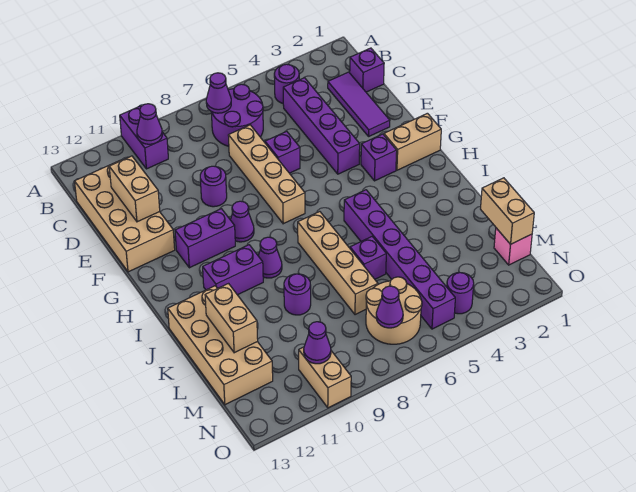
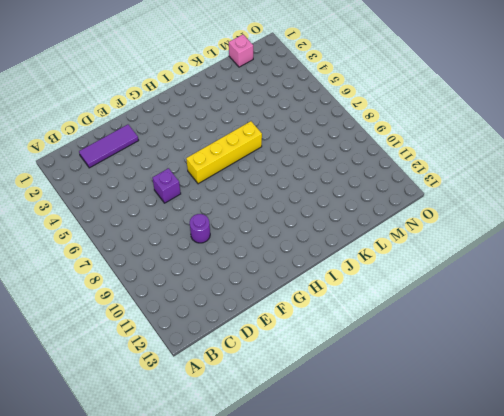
yellow brick G6:J6 level 1 -> none
none -> purple brick A10:B10 level 1
none -> purple round brick B4 level 1
none -> purple round brick B6:C7 level 1
none -> purple brick C1 level 1

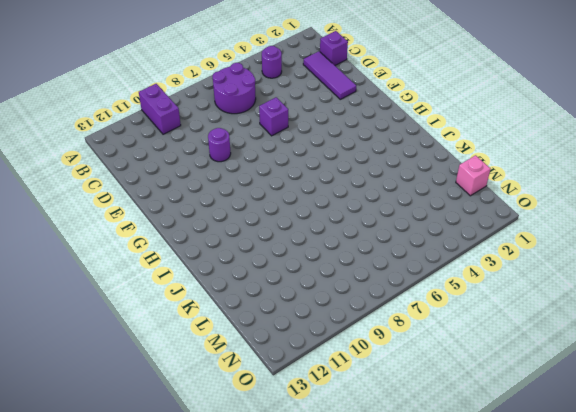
none -> purple brick C4:F4 level 1
none -> tan brick C12:F13 level 1
none -> tan brick D7:G7 level 1
none -> tan brick G1:G2 level 1

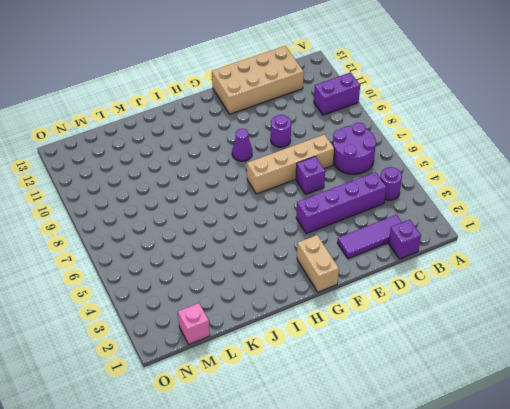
none -> purple brick G3 level 1
none -> purple brick G10:G11 level 1
none -> purple brick I5:N5 level 1
none -> tan brick I7:L7 level 1

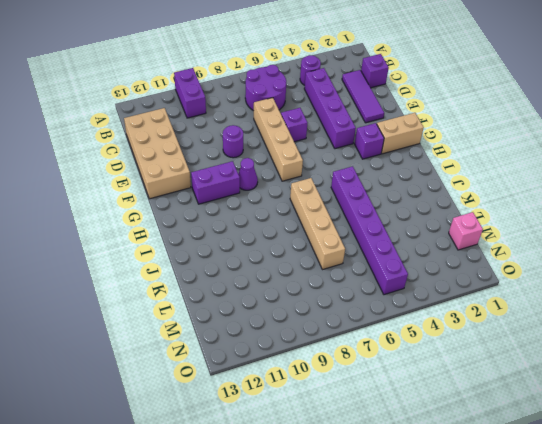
none -> purple cone I9 level 1
none -> purple brick I10:I11 level 1
none -> tan brick J12:M13 level 1
none -> purple brick K6 level 1

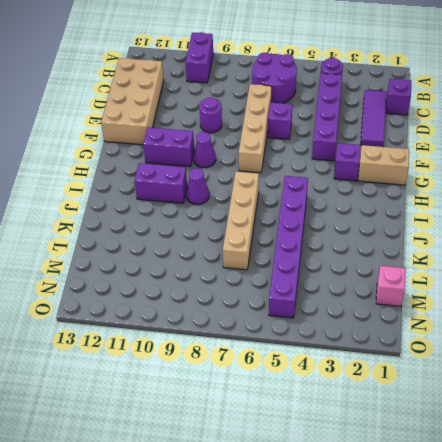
none -> tan brick J12:M13 level 1
none -> purple brick K6 level 1
none -> purple round brick K9 level 1
none -> tan round brick M6:N7 level 1

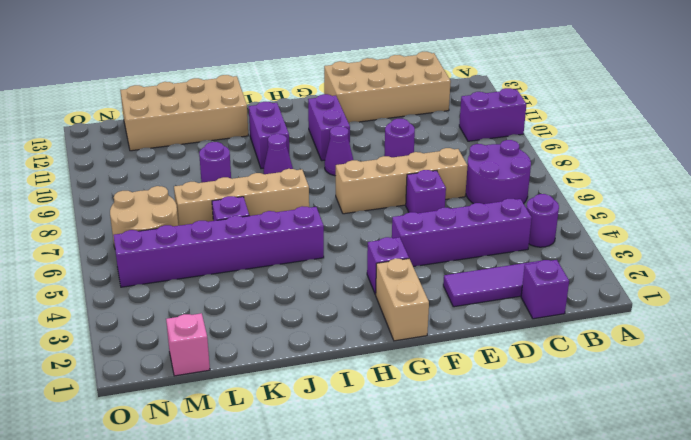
none -> purple round brick N4 level 1
none -> tan brick N10:O10 level 1
none -> purple cone B7 level 2
none -> purple cone B10 level 2

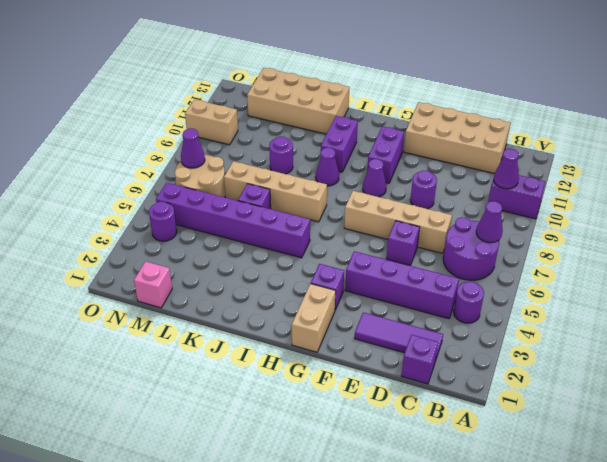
none -> tan brick D12:E12 level 2
none -> tan brick K12:L12 level 2
none -> tan brick L1:M1 level 2
none -> purple cone N10 level 2

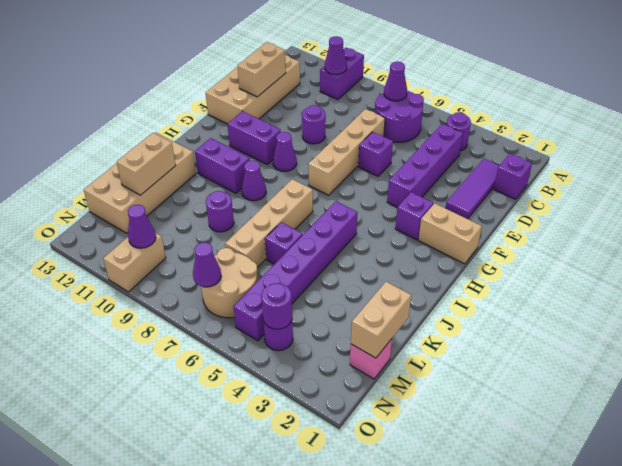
purple round brick N4 level 2 -> none

